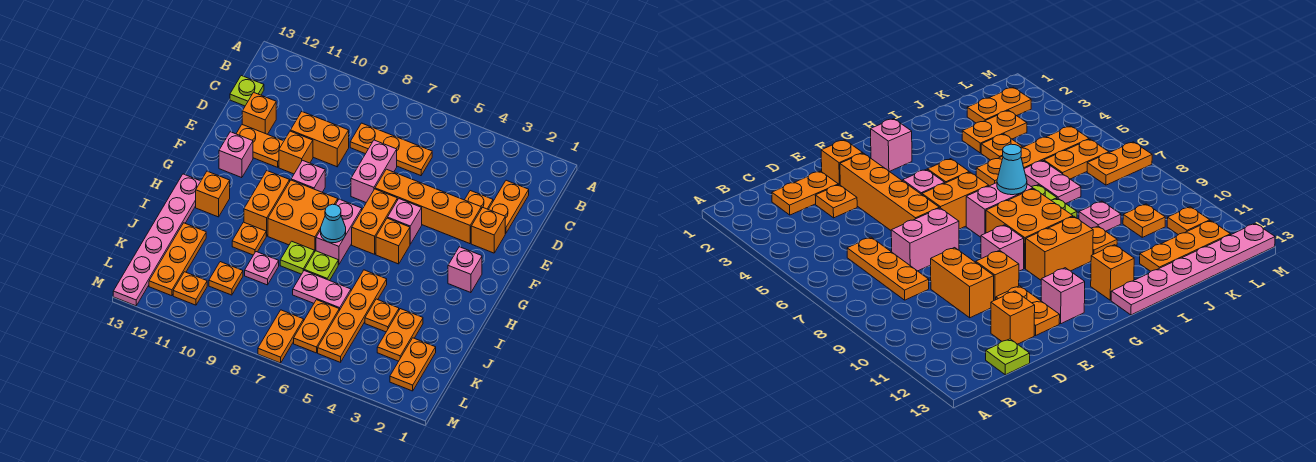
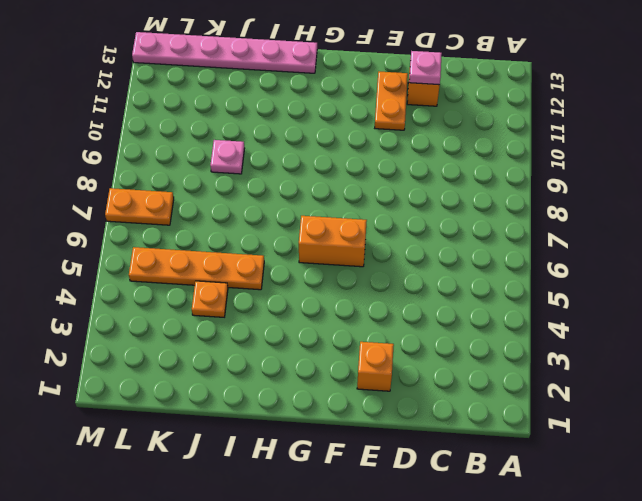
pink plate D12 level 2 -> none
none -> orange plate C2:D2 level 1
none -> orange plate C6:C8 level 1
none -> lime plate C13 level 1
none -> orange plate D3 level 1

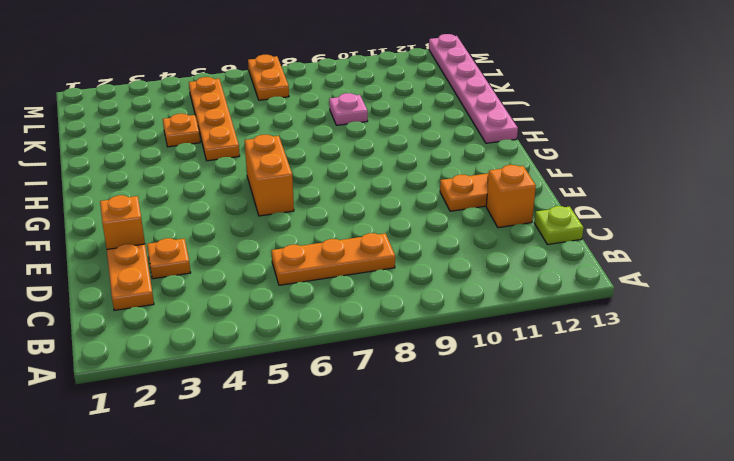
none -> pink brick D7:E7 level 1
none -> orange brick D9:D10 level 1
none -> orange brick E3:E6 level 1
none -> orange brick E10 level 1

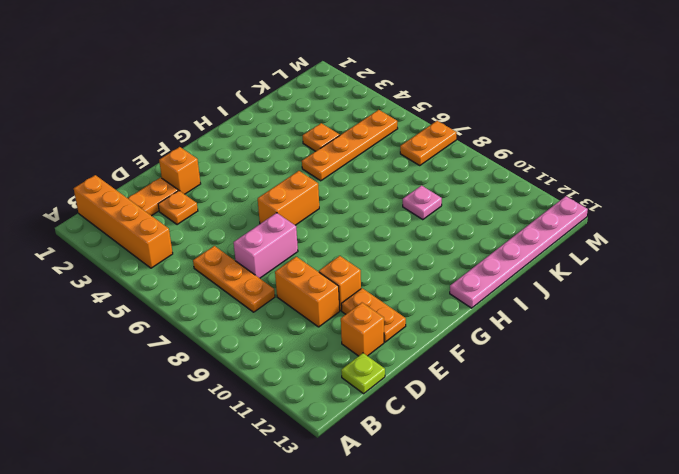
orange brick B1:B4 level 1 -> orange brick E3:E6 level 1
none -> pink brick F5 level 1
none -> pink brick F9 level 1
none -> pink brick F12 level 1
none -> pink brick G2 level 1

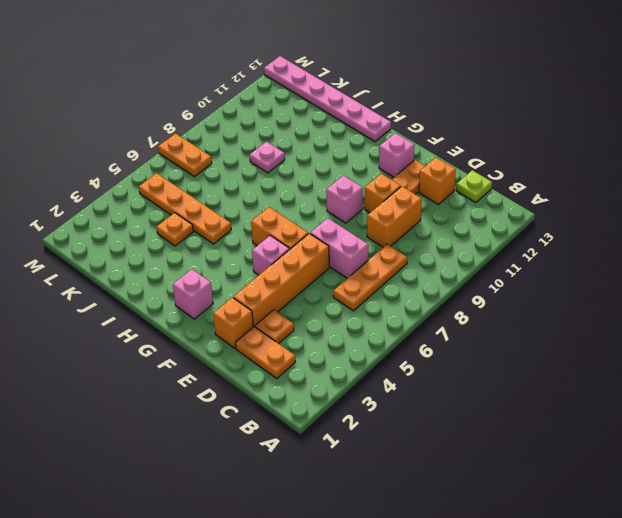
none -> orange brick G5 level 1
none -> pink brick G7:H7 level 1
none -> orange brick G8:H9 level 1
none -> orange brick G10:H10 level 1

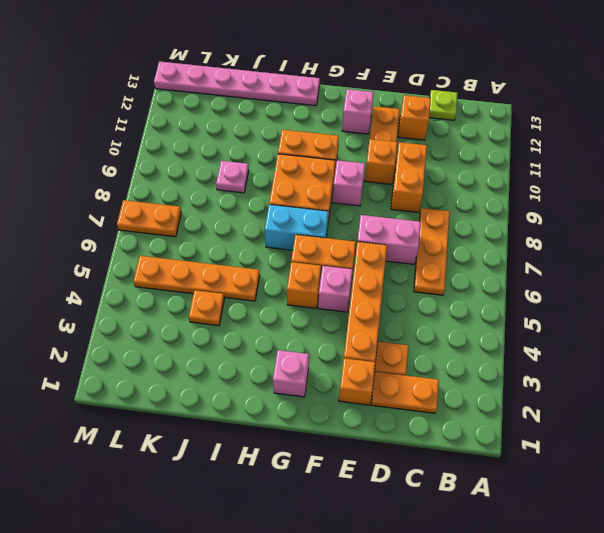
cyan brick G7:H7 level 1 -> pink brick G7:H7 level 1
none -> orange brick H12 level 1
none -> lime plate I7 level 1
none -> lime plate I8 level 1
none -> orange plate I10 level 1

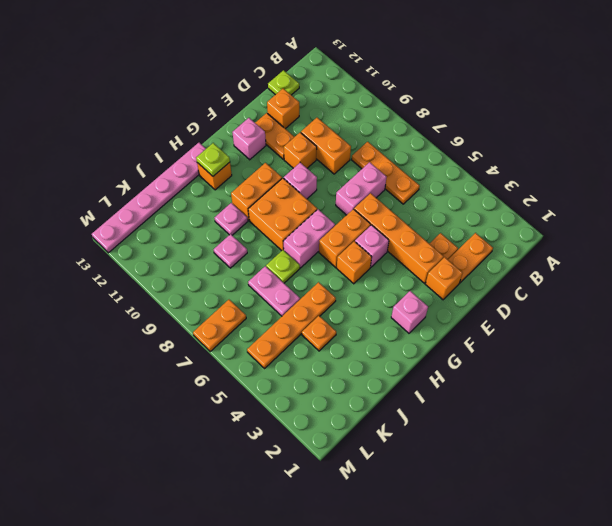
lime plate H12 level 2 -> lime plate I8 level 1
pink plate I10 level 1 -> orange plate I10 level 1
none -> orange plate J3:K3 level 1
none -> orange plate J12:L12 level 1
none -> orange plate K2:L2 level 1
none -> orange plate K6:L6 level 1

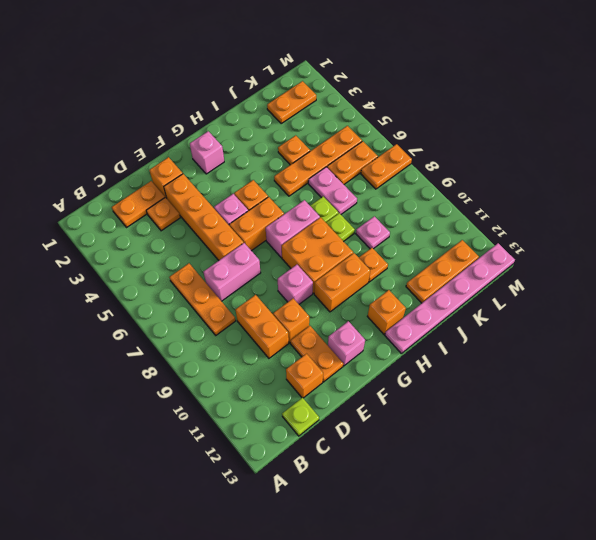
none -> orange plate J3:K3 level 1
none -> orange plate K10 level 1
none -> orange plate L11 level 1
none -> cyan cone H7 level 2

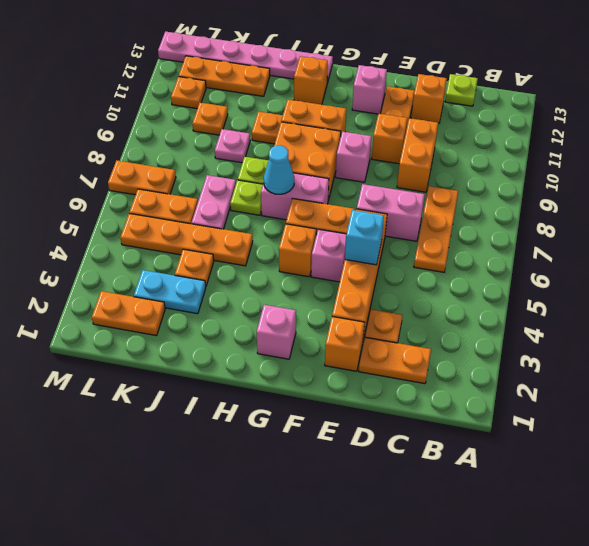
cyan brick E5 level 2 -> none
cyan plate J3:K3 level 1 -> orange plate J3:K3 level 1

